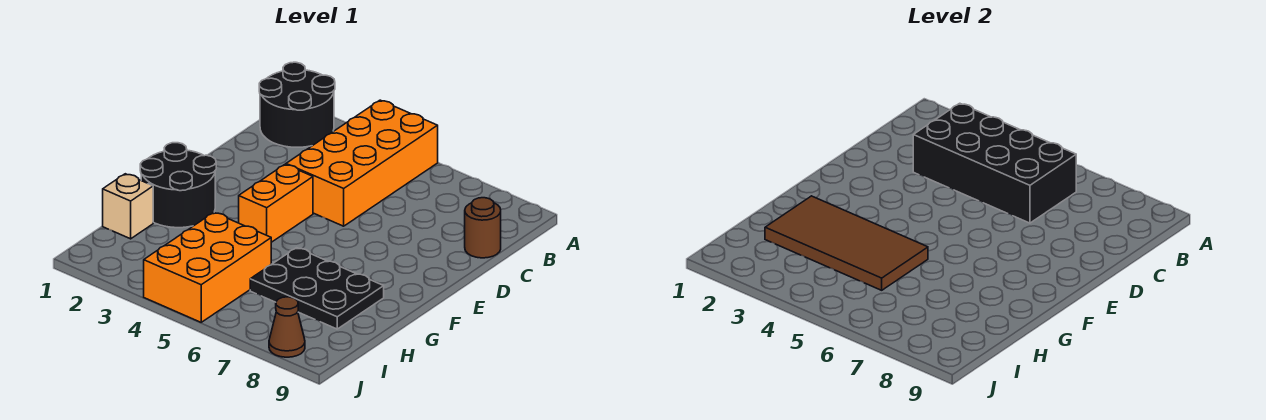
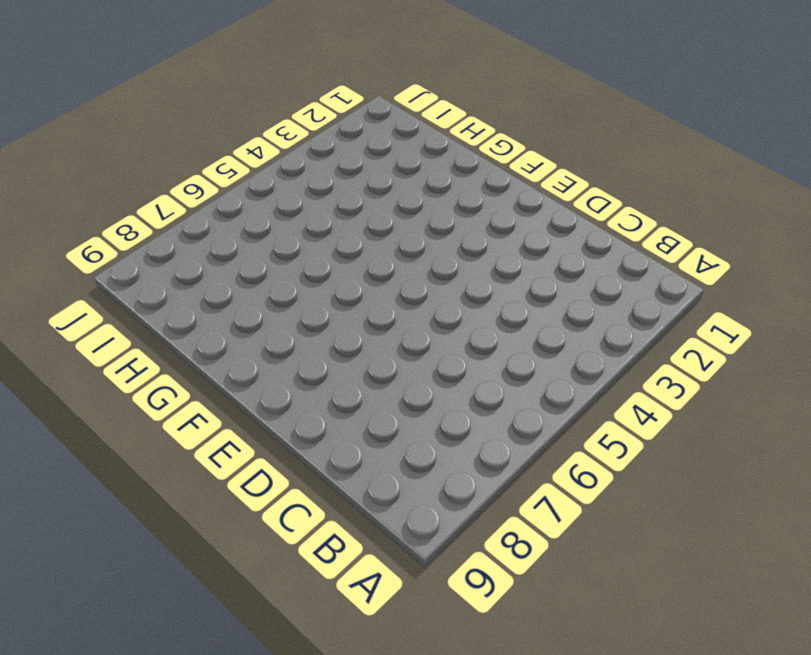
none -> black round brick A1:B2 level 1
none -> orange brick A4:D5 level 1

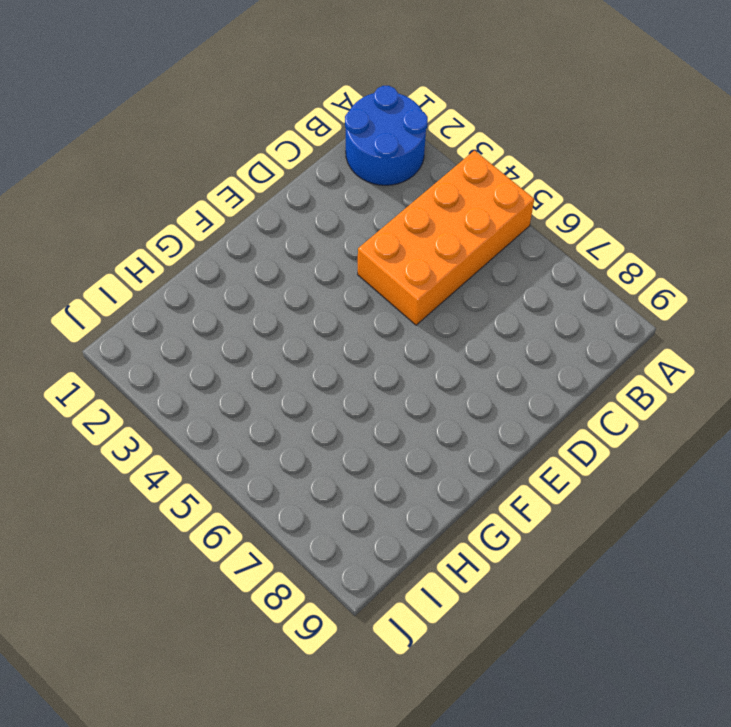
blue round brick A1:B2 level 1 -> black round brick A1:B2 level 1
none -> brown round brick C9 level 1
none -> orange brick E4:F4 level 1

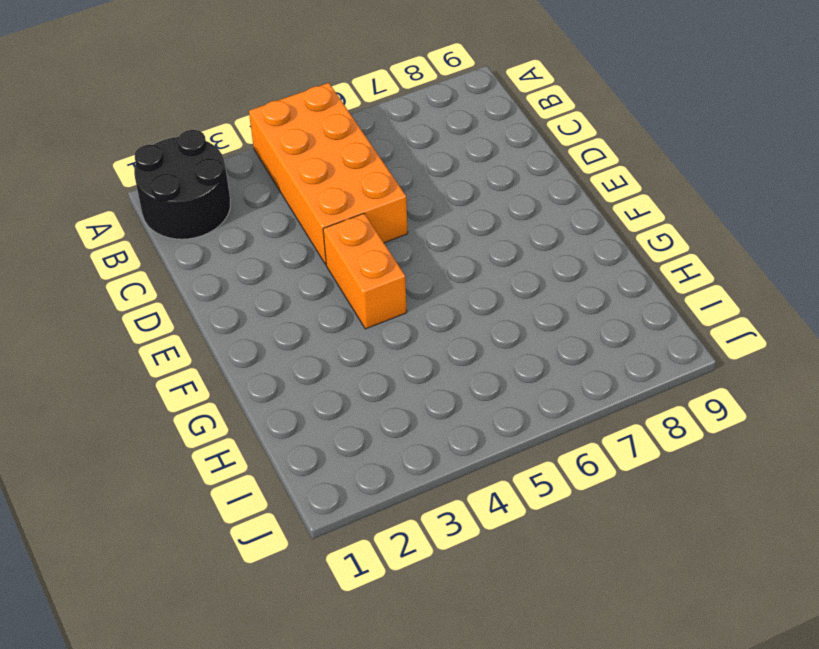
none -> brown round brick C9 level 1
none -> black round brick F1:G2 level 1

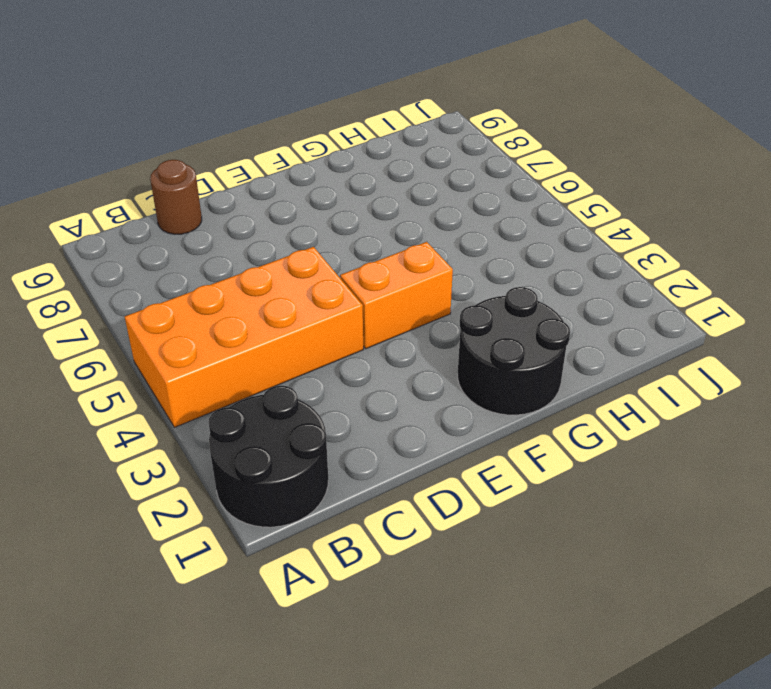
none -> black plate G6:H8 level 1
none -> tan brick H1 level 1

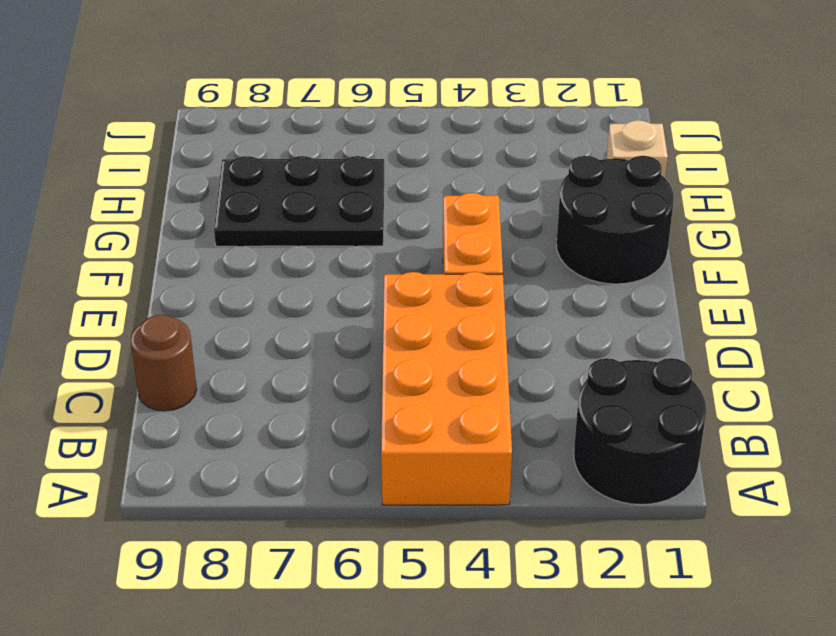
none -> orange brick H4:J5 level 1
none -> brown cone J8 level 1

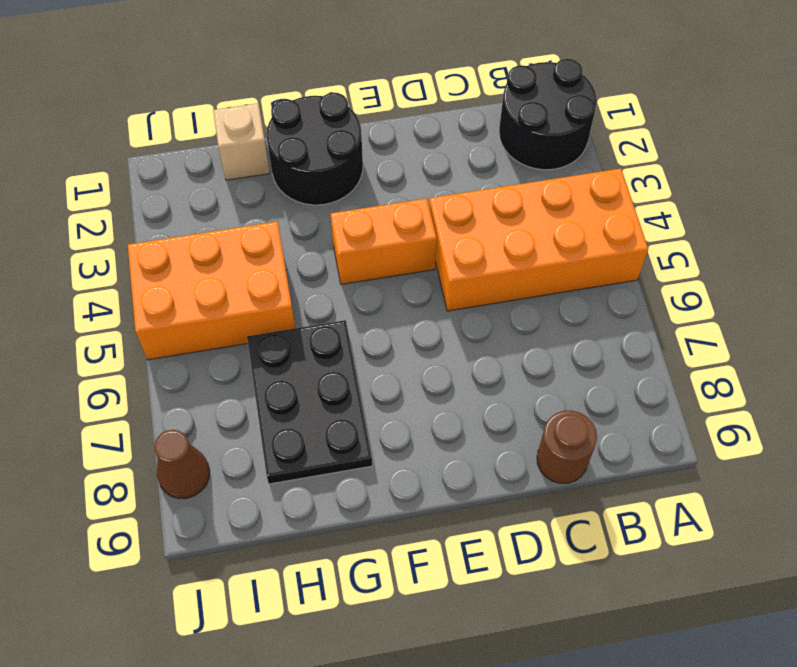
none -> black brick B3:C6 level 2
none -> brown tile G2:H5 level 2

